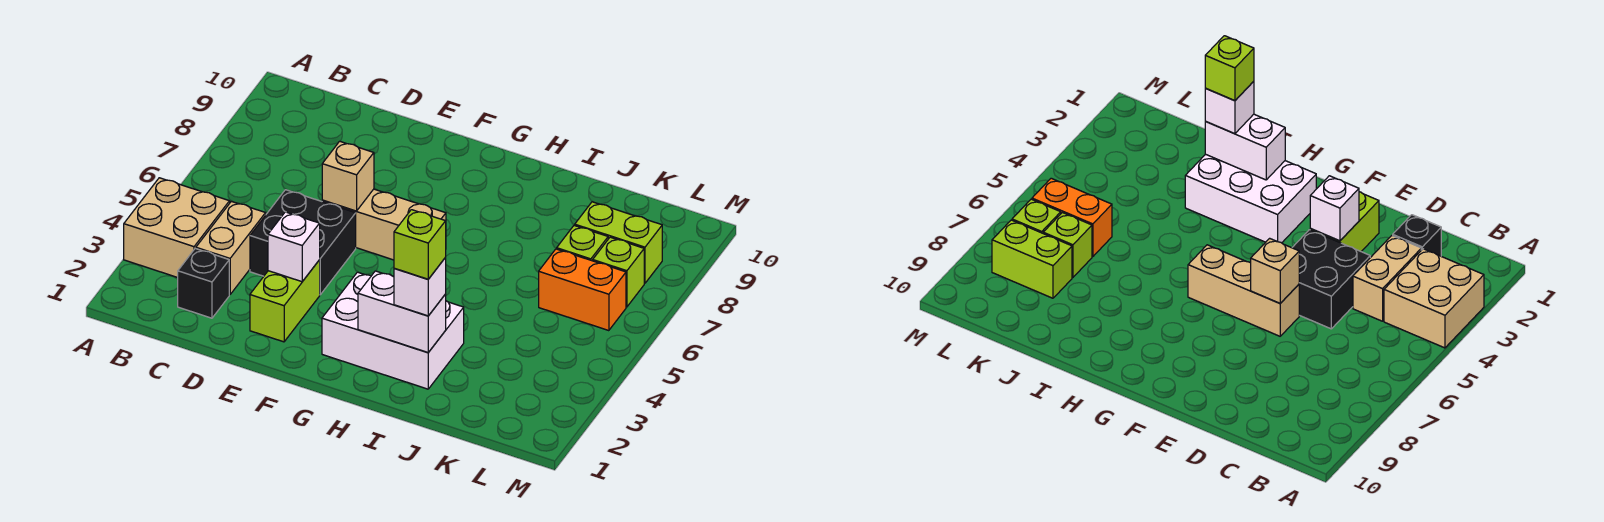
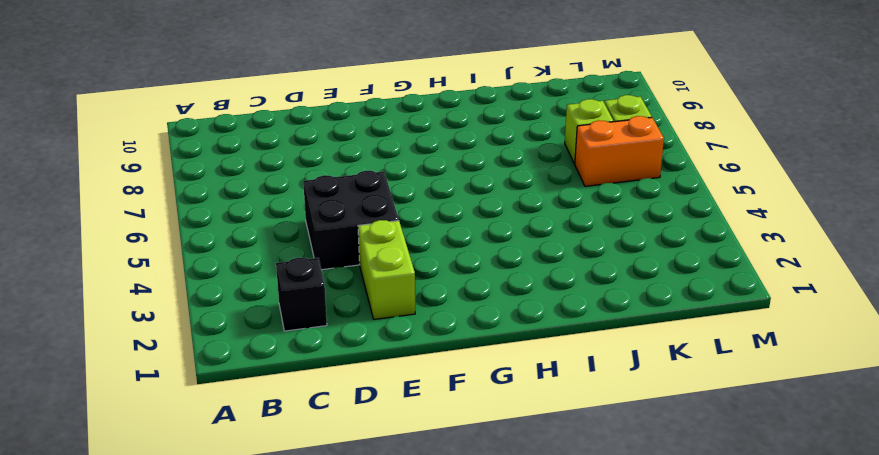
none -> tan brick A3:B4 level 1
none -> tan brick C3:C4 level 1
none -> tan brick E6:G6 level 1

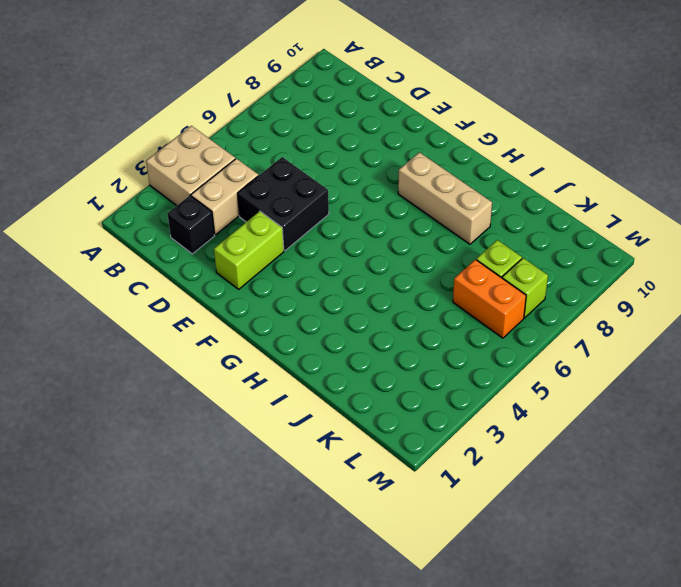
tan brick G8:I8 level 1 -> tan brick E6:G6 level 1
none -> white brick G2:I3 level 1
none -> lime brick K8:L8 level 1
none -> white brick E3 level 2

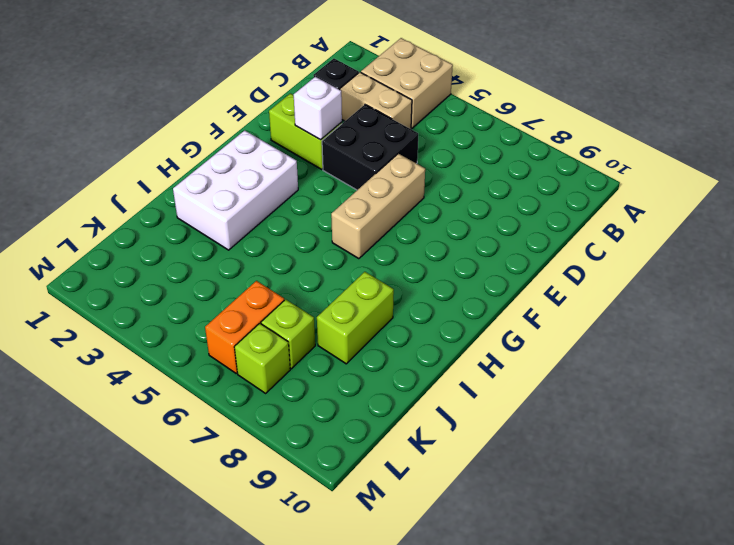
lime brick I8:J8 level 1 -> lime brick K8:L8 level 1
none -> tan brick E6 level 2
none -> white brick H2:I2 level 2
none -> white brick I2 level 3

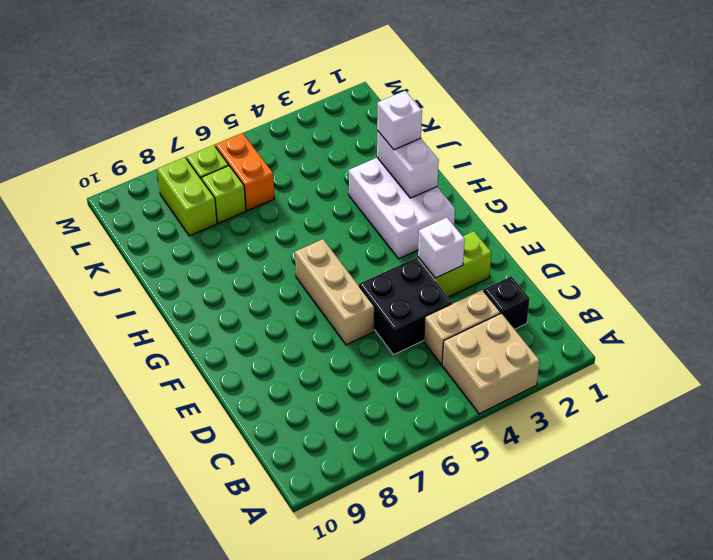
none -> tan brick E6 level 2
none -> lime brick I2 level 4

